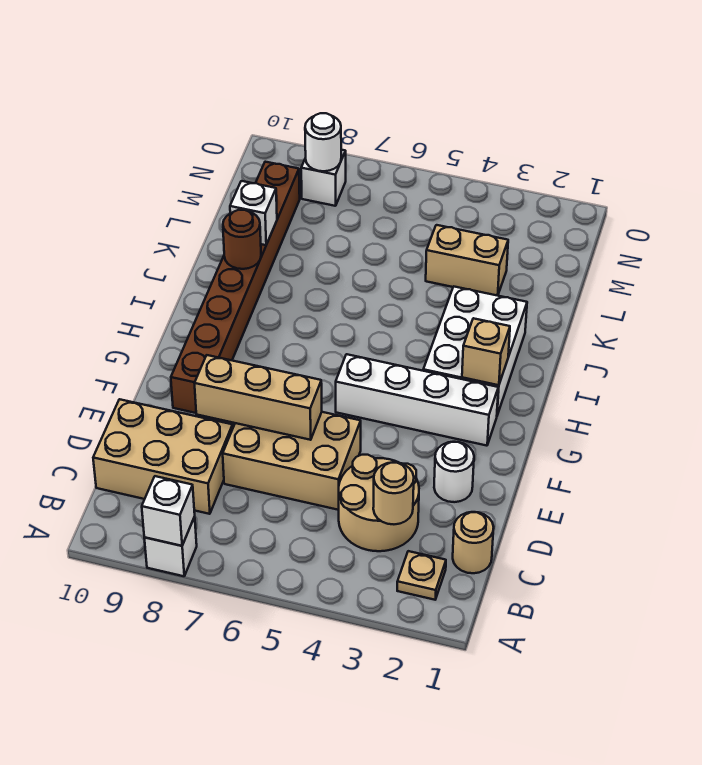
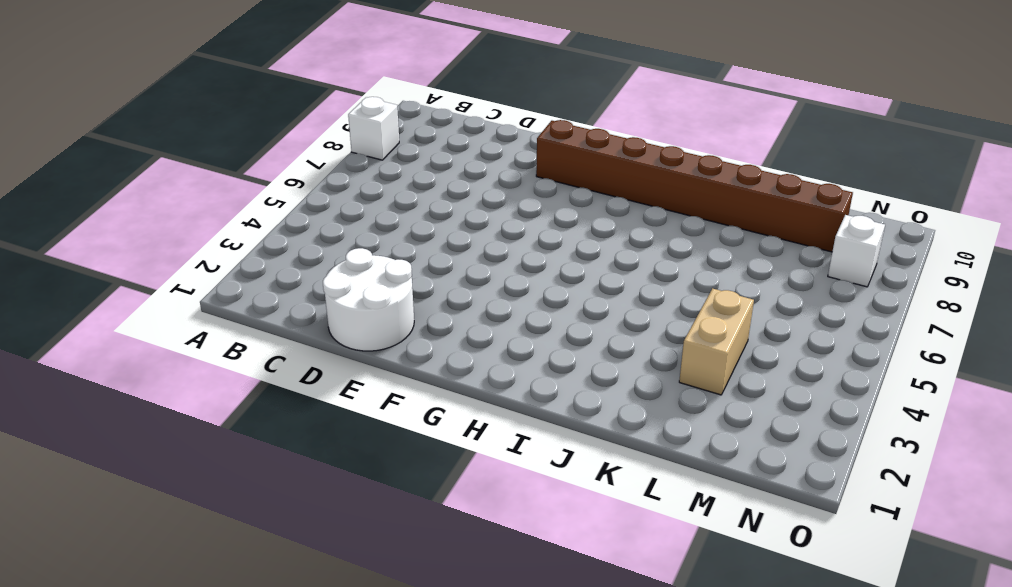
white round brick D1:E2 level 1 -> white round brick E2 level 1
none -> tan plate B2 level 1
none -> tan round brick C1 level 1
none -> tan round brick C3:D4 level 1

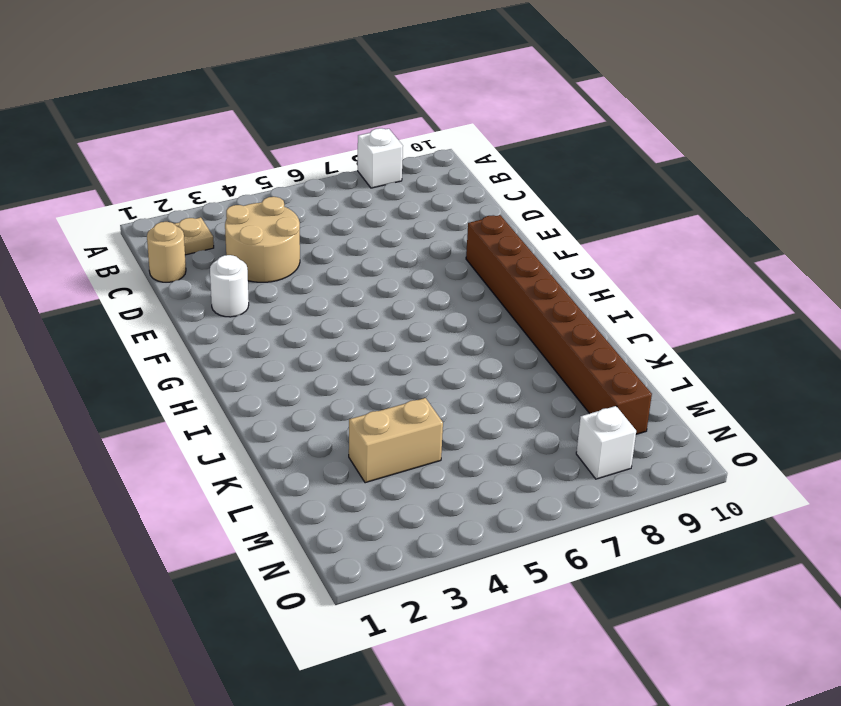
none -> tan brick C8:D10 level 1
none -> tan brick D5:E7 level 1
none -> white brick G2:G5 level 1

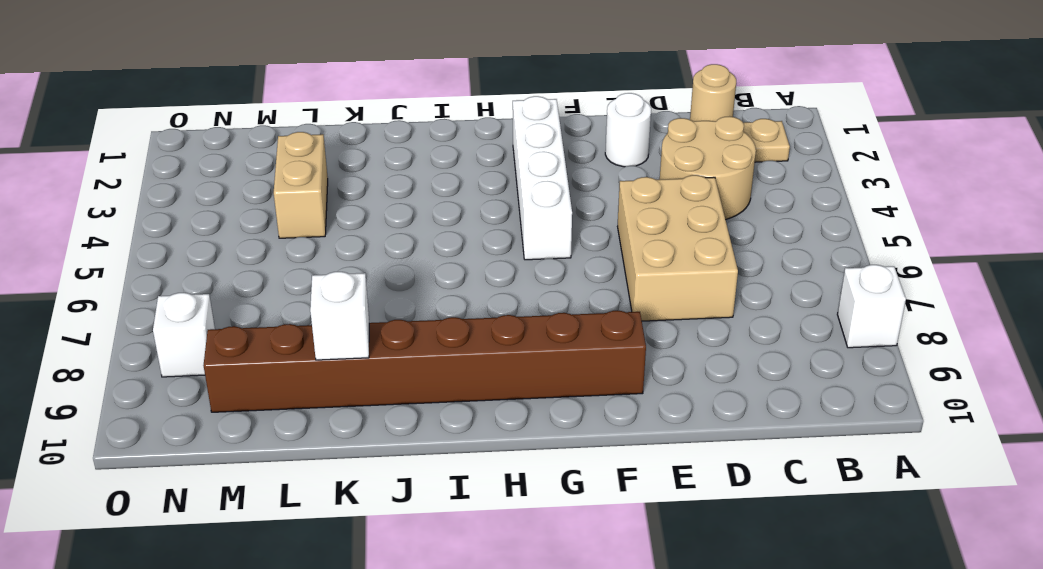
none -> tan brick C8:D10 level 1
none -> white brick H2:J3 level 1
none -> white brick A8 level 2

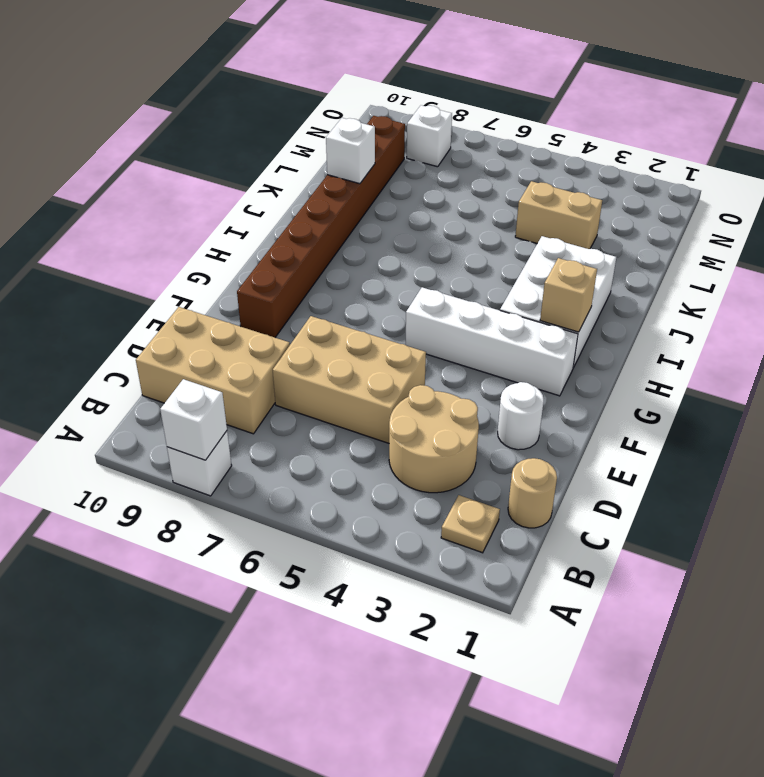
none -> tan round brick C3 level 2
none -> tan brick E6:E8 level 2
none -> brown round brick J9 level 2

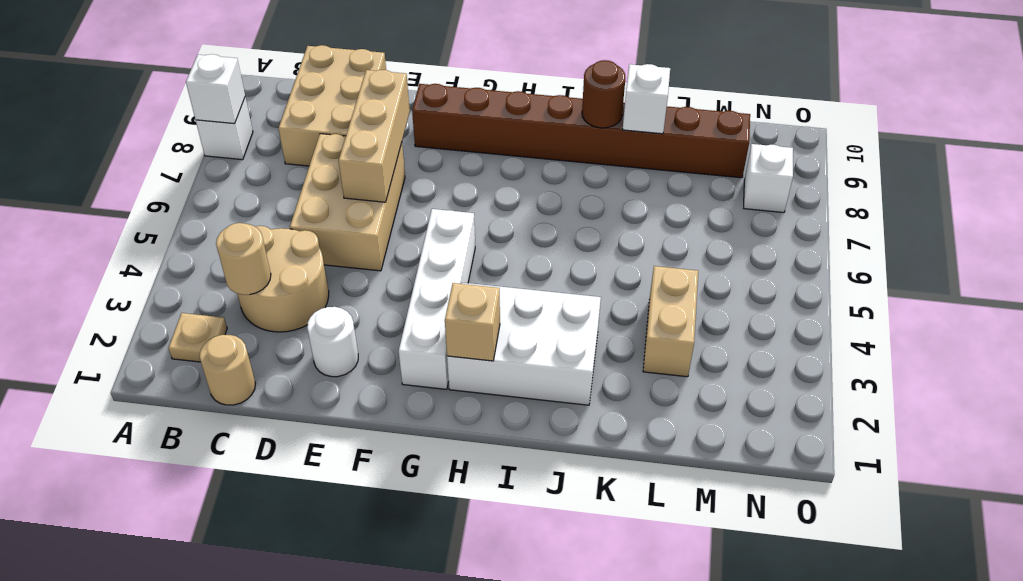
none -> white round brick N8 level 2

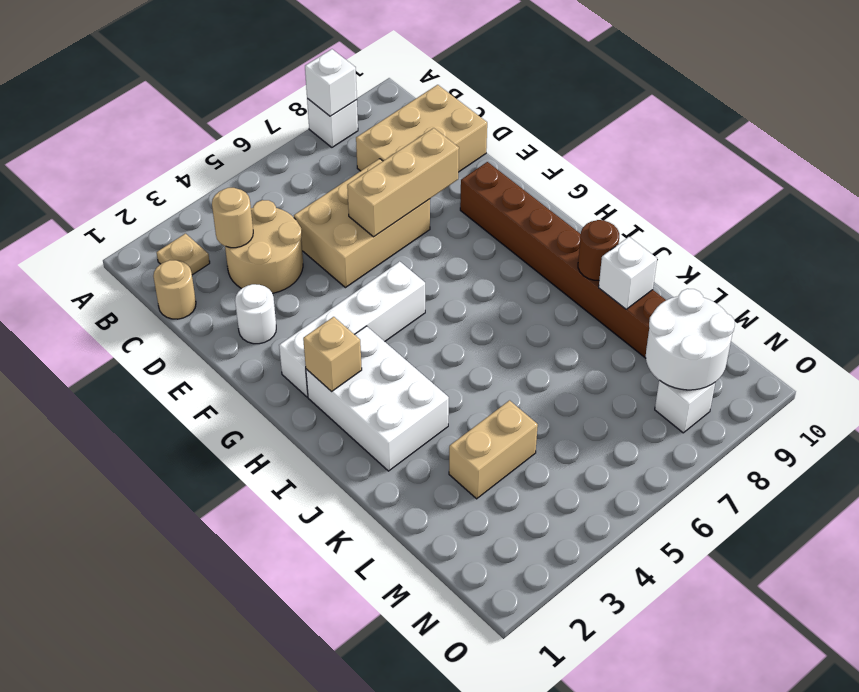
white round brick M8:N9 level 2 -> white round brick N8 level 2

